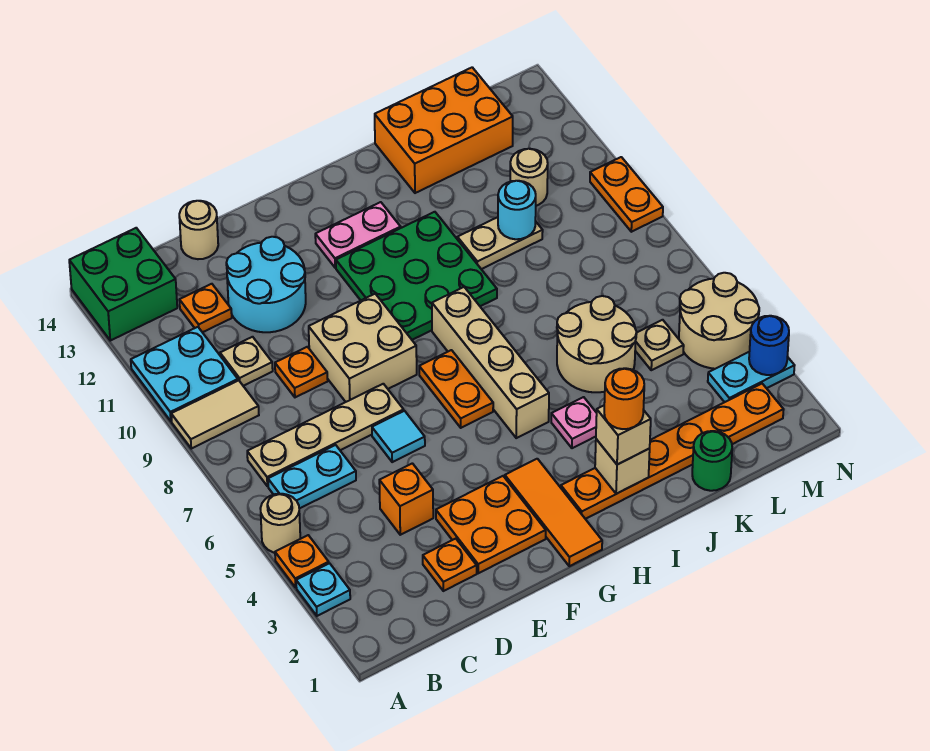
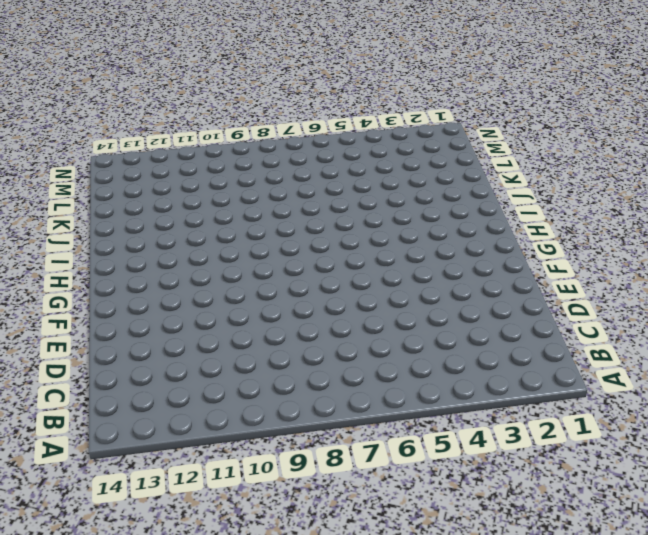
none -> cyan plate A3 level 1
none -> orange plate A4 level 1
none -> tan round brick A5 level 1
none -> tan tile A9:B9 level 1

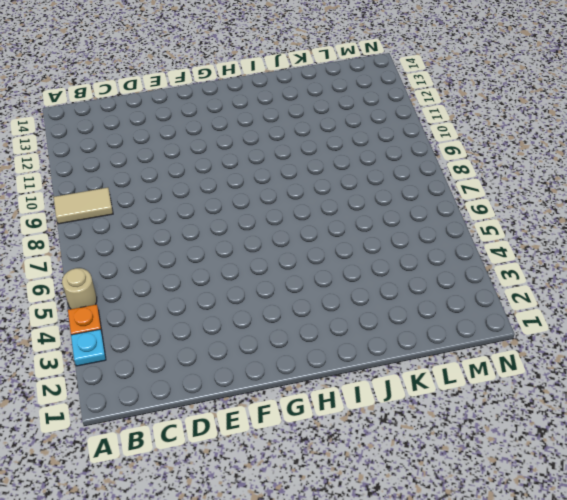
none -> cyan plate A10:B11 level 1
none -> green brick A13:B14 level 1
none -> cyan plate B6:C6 level 1
none -> tan plate B7:E7 level 1

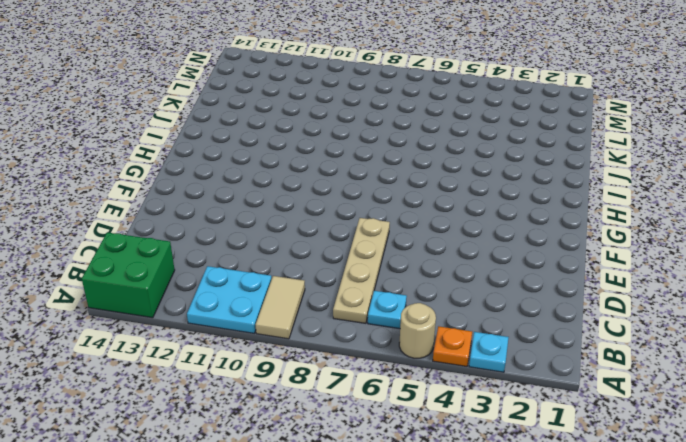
cyan plate B6 level 1 -> cyan plate B6:C6 level 1
none -> tan plate C10 level 1
none -> orange plate C12 level 1
none -> orange plate D2 level 1
none -> orange brick D4 level 1

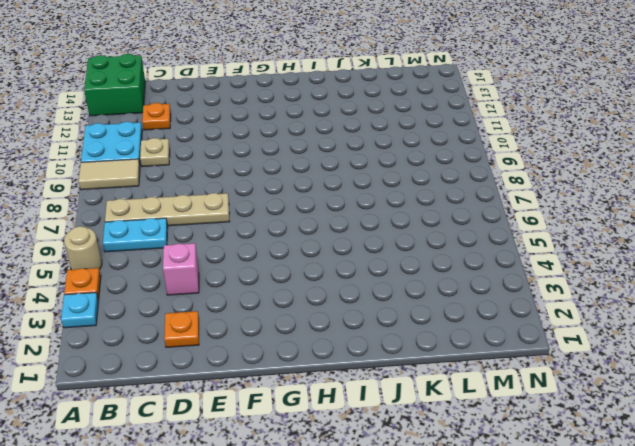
pink brick D4 level 1 -> orange brick D4 level 1
none -> orange plate D9 level 1
none -> cyan round brick D11:E12 level 1
none -> tan round brick D14 level 1
none -> orange plate E2:F3 level 1

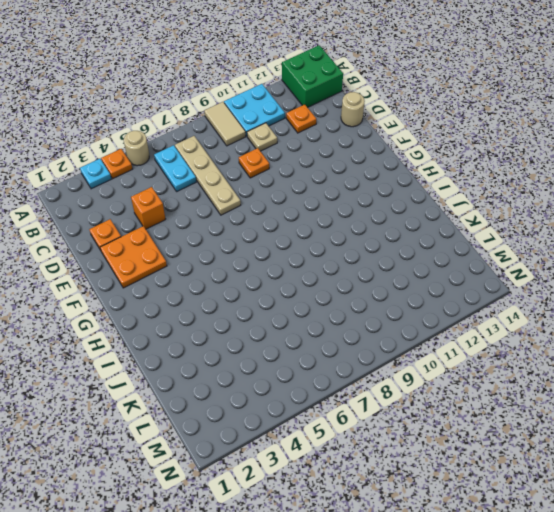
none -> cyan round brick D11:E12 level 1
none -> cyan tile E6 level 1
none -> tan brick E8:F9 level 1
none -> orange tile G1:G3 level 1

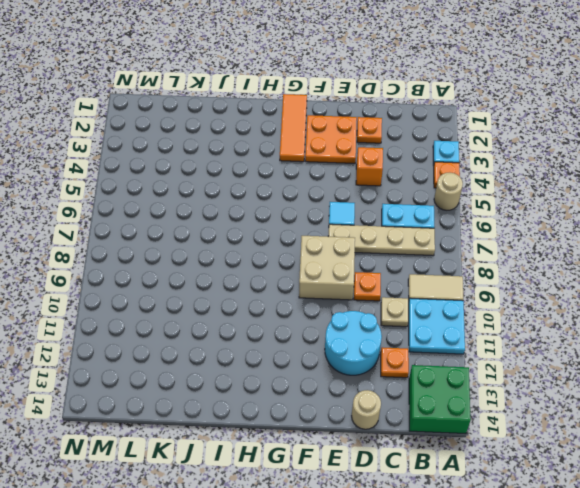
none -> orange plate G6:G7 level 1
none -> green plate G9:I11 level 1
none -> pink plate G12:H12 level 1
none -> orange plate H2:M2 level 1

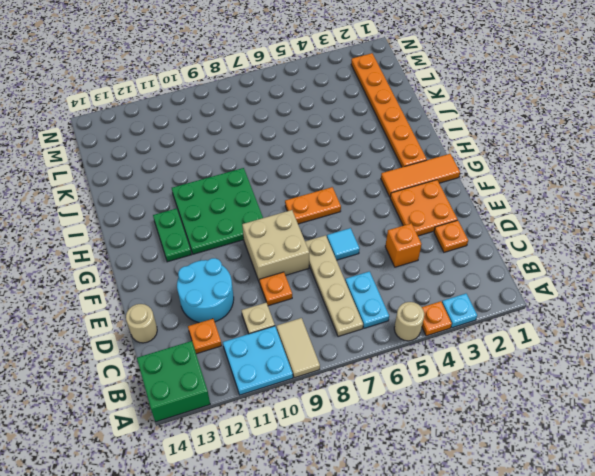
green plate G12:H12 level 1 -> pink plate G12:H12 level 1
none -> tan brick H5:H8 level 1
none -> pink plate I4 level 1
none -> tan round brick J5:K6 level 1
none -> tan plate J10:K10 level 1

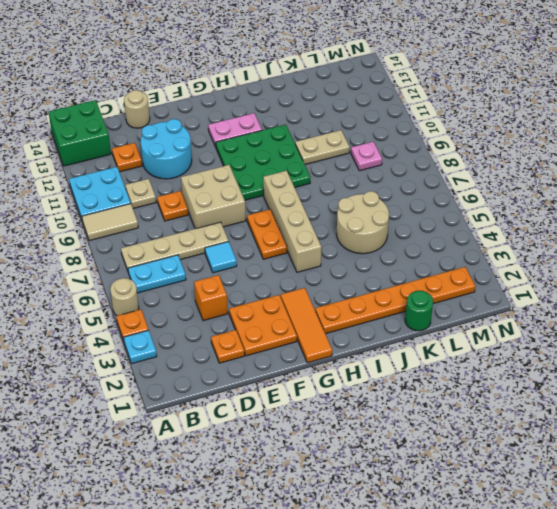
pink plate L9 level 1 -> pink plate I4 level 1
none -> orange brick J13:L14 level 1
none -> tan plate L5 level 1
none -> tan round brick L11 level 1
none -> cyan plate M3:N3 level 1

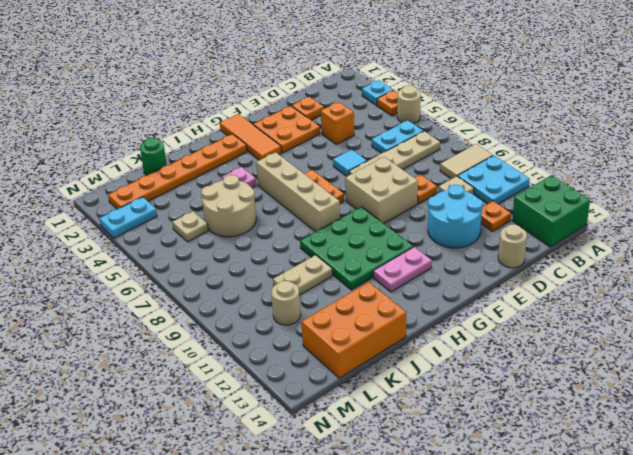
none -> tan round brick M4:N5 level 1
none -> orange plate N9:N10 level 1
none -> tan brick I2 level 2
none -> cyan round brick K10 level 2

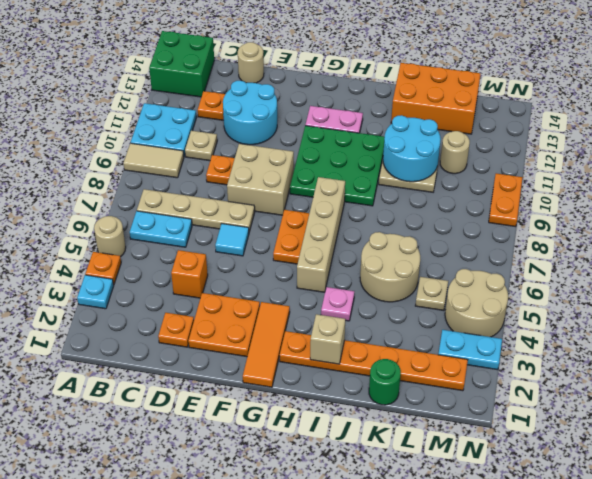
cyan round brick J10:K11 level 2 -> cyan round brick K10 level 2
none -> blue round brick N3 level 2
none -> tan brick I2 level 3
none -> orange round brick I2 level 4

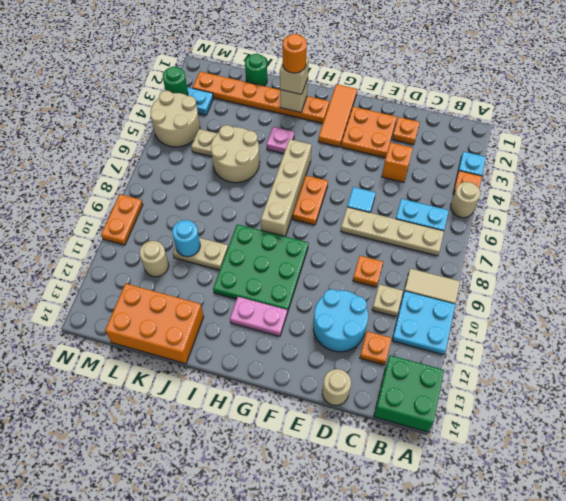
green round brick N3 level 2 -> blue round brick N3 level 2
none -> tan brick E8:F9 level 1

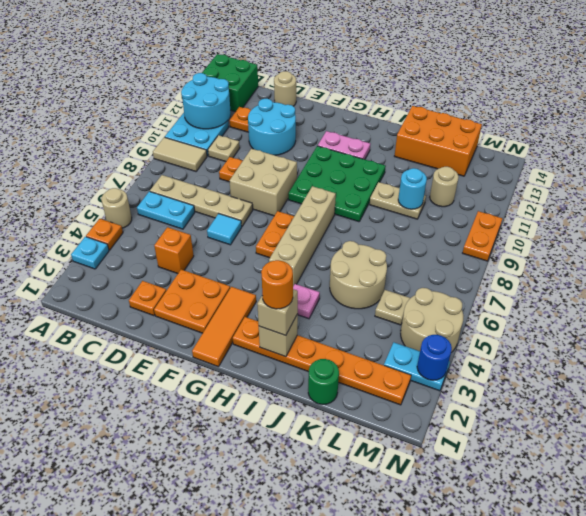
cyan round brick A11:B12 level 2 -> none

